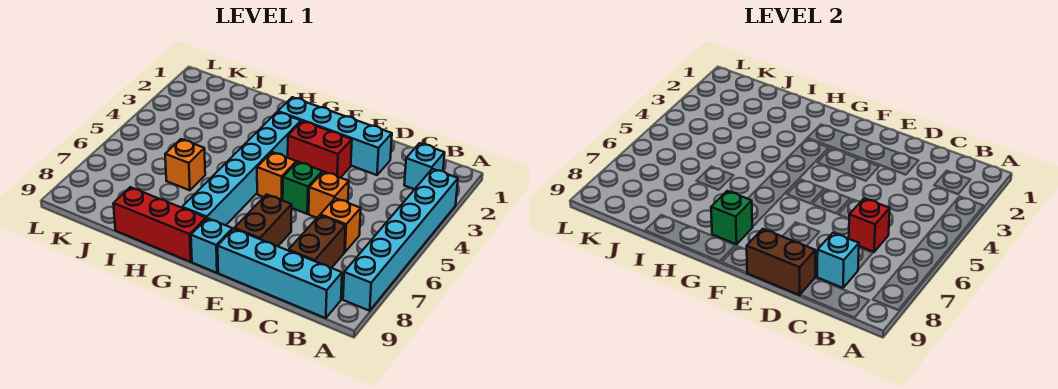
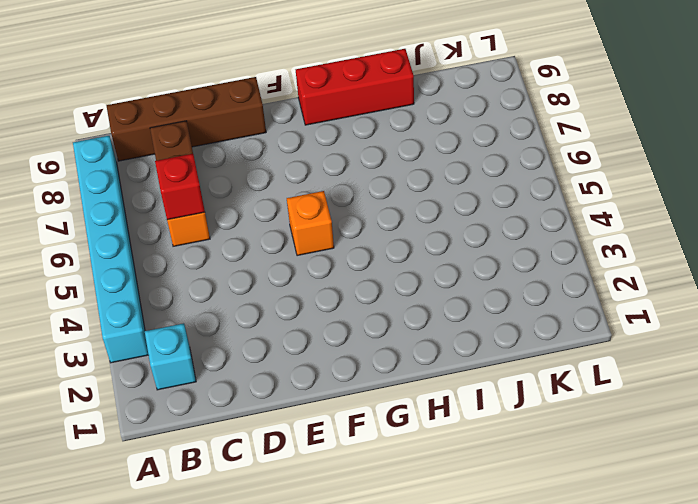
brown brick B9:E9 level 1 -> cyan brick B9:E9 level 1
none -> cyan brick D2:G2 level 1
none -> orange brick D5 level 1
none -> red brick E3:F3 level 1

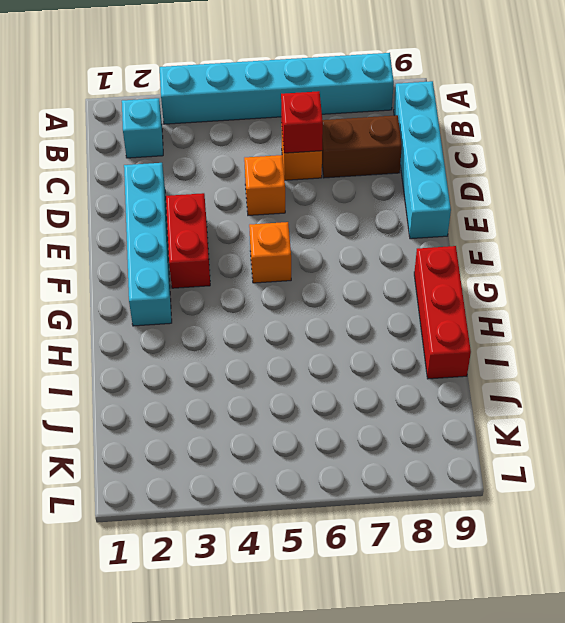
none -> green brick E5 level 1
none -> brown brick E7:E8 level 1
none -> cyan brick F9 level 1

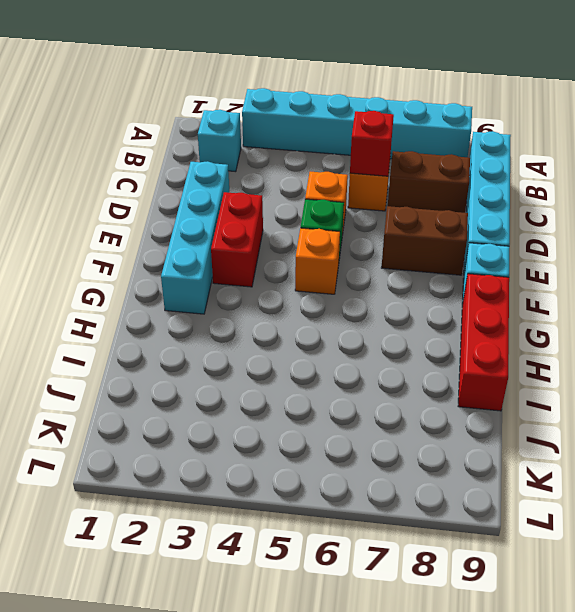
none -> cyan brick G3:G8 level 1
none -> orange brick I6 level 1
none -> cyan brick C8 level 2

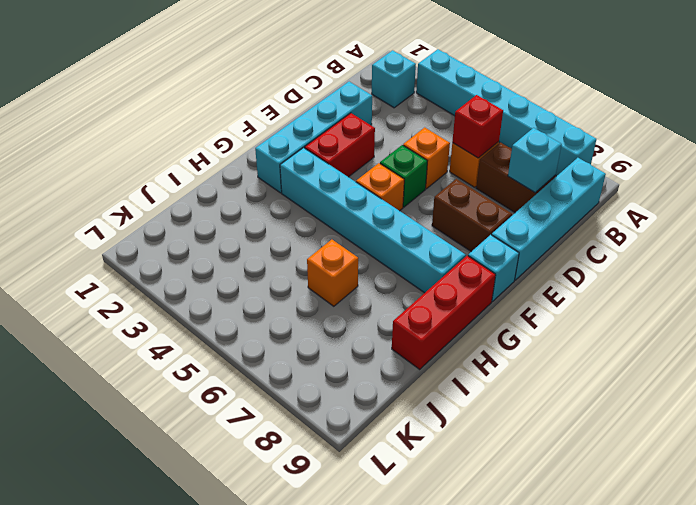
none -> brown brick D9:E9 level 2
none -> green brick G8 level 2

